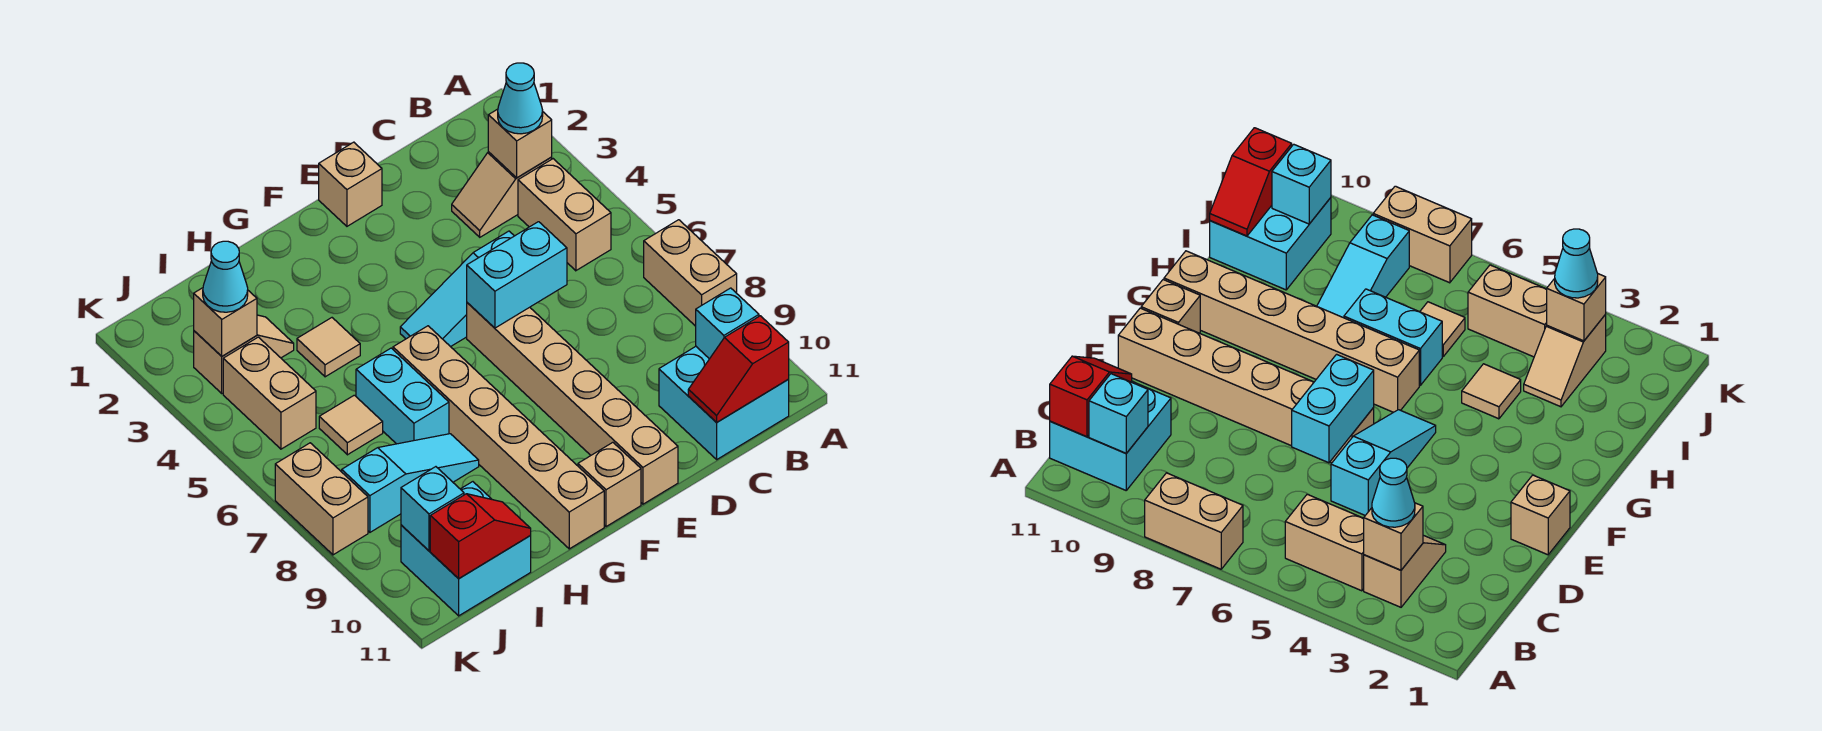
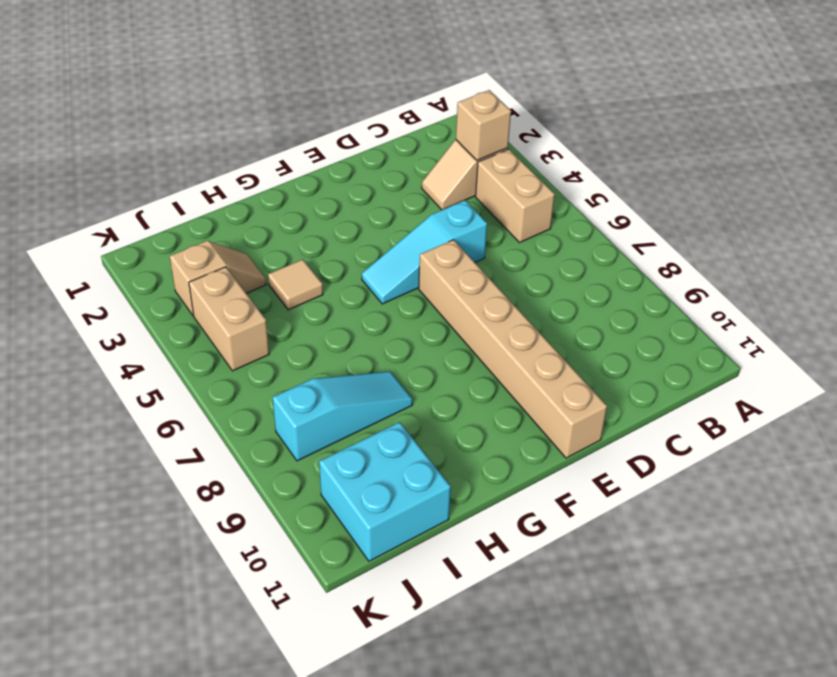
none -> tan brick A7:A8 level 1
none -> cyan brick B10:C11 level 1
none -> tan brick E1 level 1

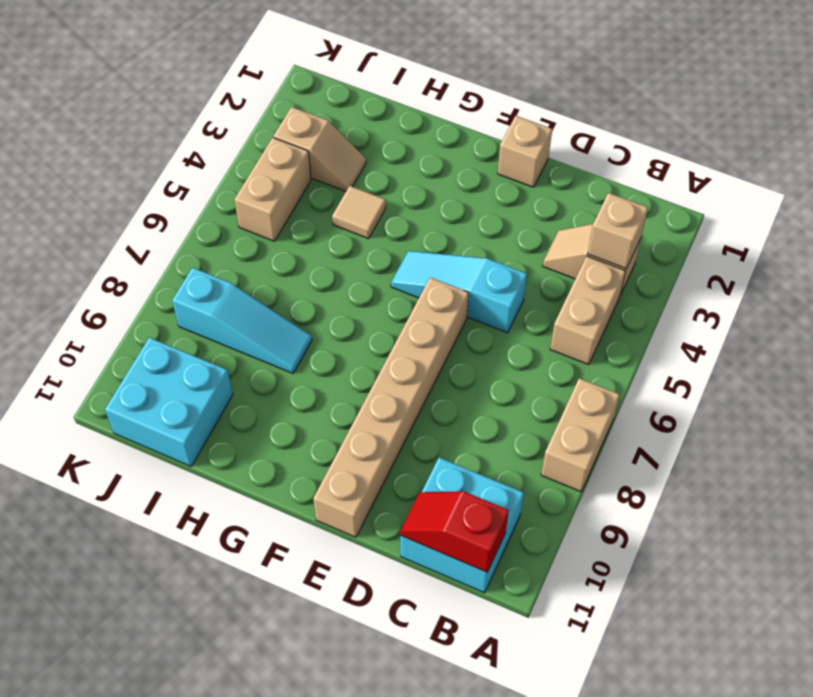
none -> tan brick F11 level 1
none -> tan brick G6:G11 level 1
none -> cyan brick H6:H7 level 1

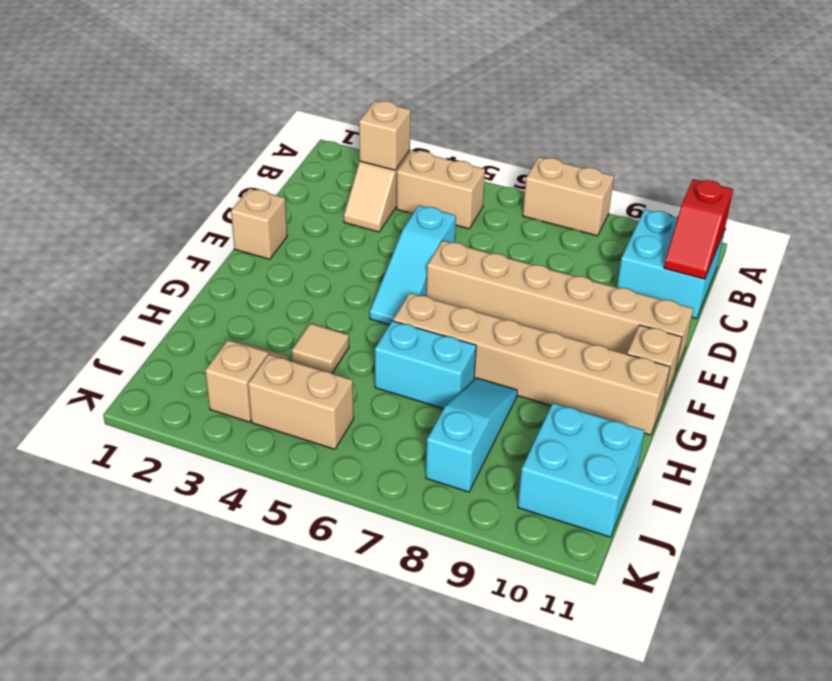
none -> tan tile I6 level 1
none -> tan brick K7:K8 level 1
none -> cyan brick B10 level 2

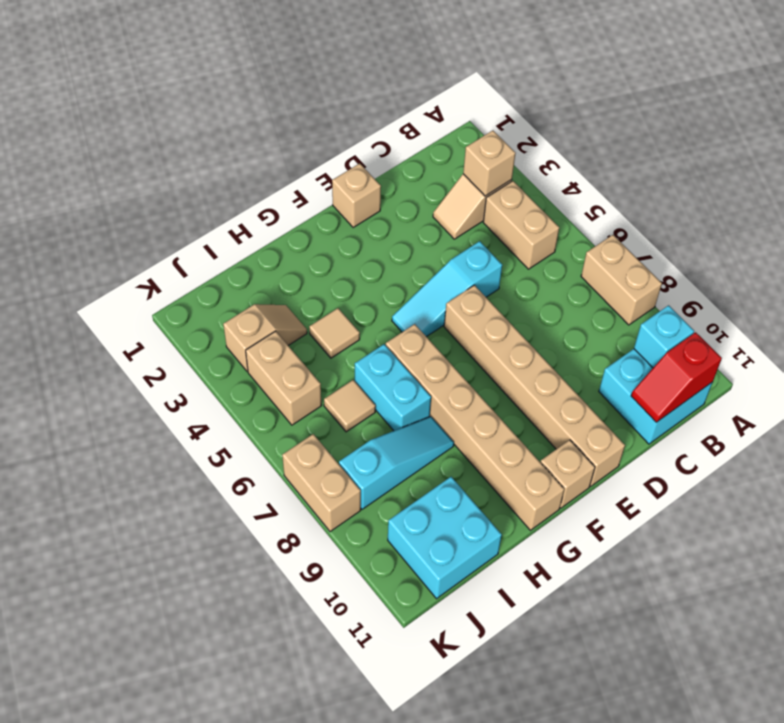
none -> cyan brick D6:E6 level 2
none -> red slope I11:J11 level 2 top J
none -> tan brick J3 level 2

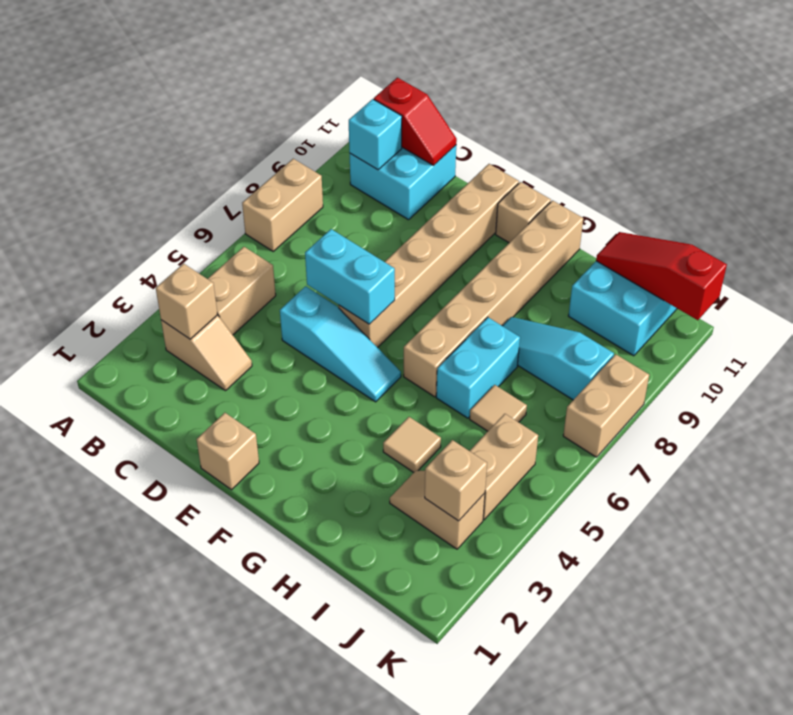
red slope I11:K11 level 2 top K -> red slope I11:J11 level 2 top J
none -> cyan brick J10 level 2
none -> cyan cone B3 level 3
none -> cyan cone J3 level 3

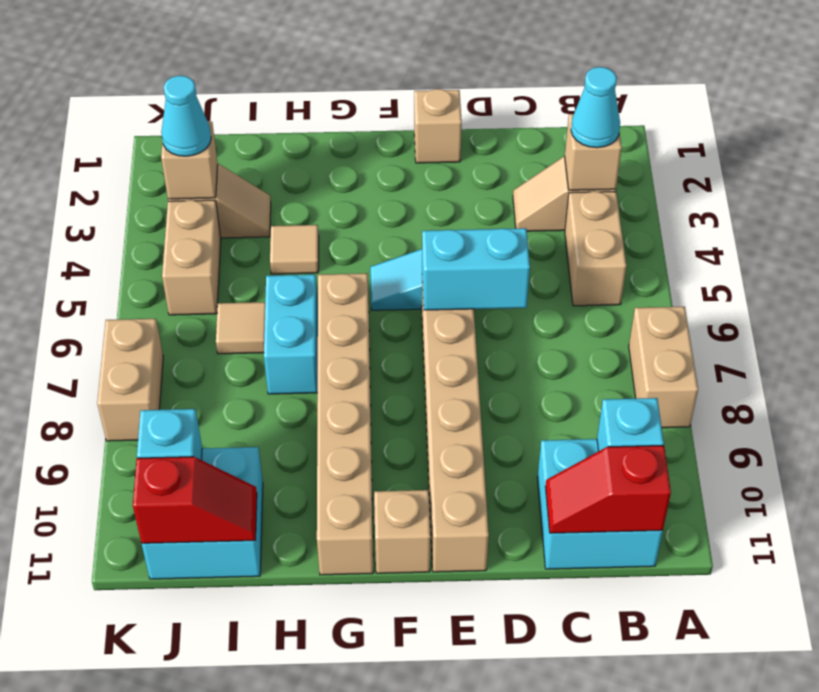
none -> cyan slope H8:J8 level 1 top J

